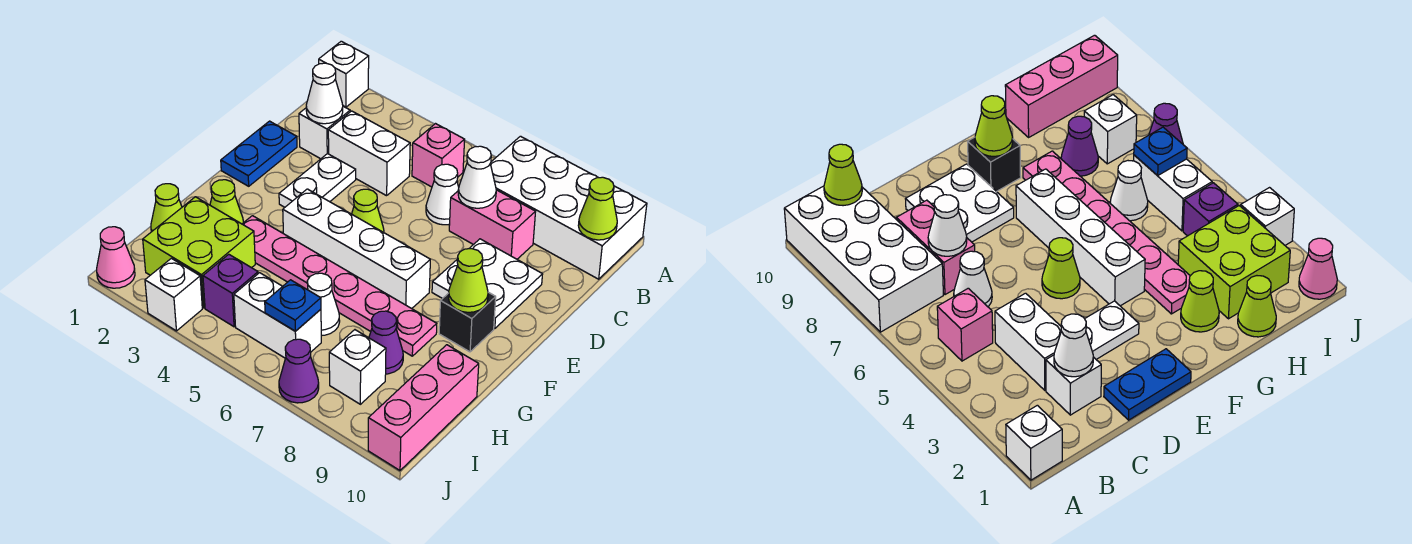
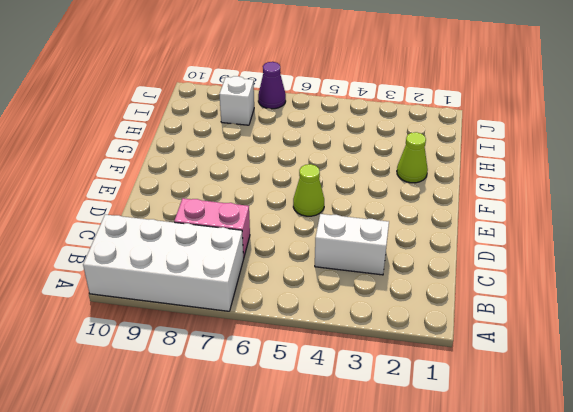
none -> white brick A1 level 1
none -> pink brick B5 level 1
none -> white brick C2 level 1
none -> white cone C6 level 1

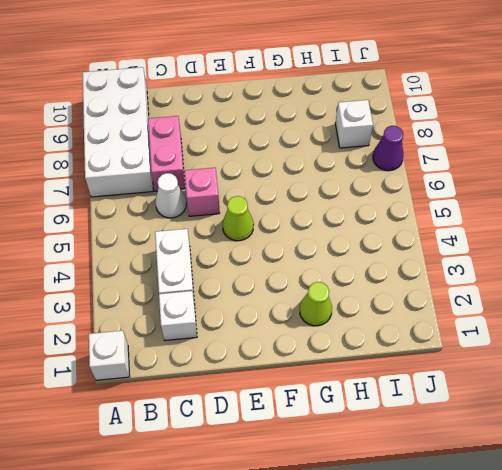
pink brick D6 level 1 -> pink brick B5 level 1
none -> blue plate D1:E1 level 1
none -> white plate D3:E3 level 1
none -> white plate D8:E9 level 1
none -> white brick F4:F7 level 1

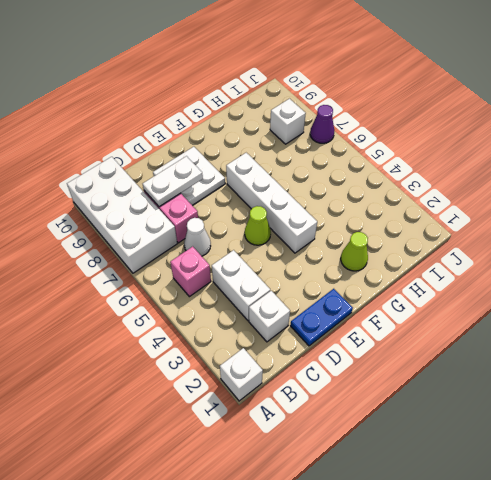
white plate C8:D8 level 2 -> white plate D3:E3 level 1
none -> black brick F9 level 1
none -> pink plate G3:G8 level 1
none -> lime cone H1 level 1
none -> lime brick H2:I3 level 1

